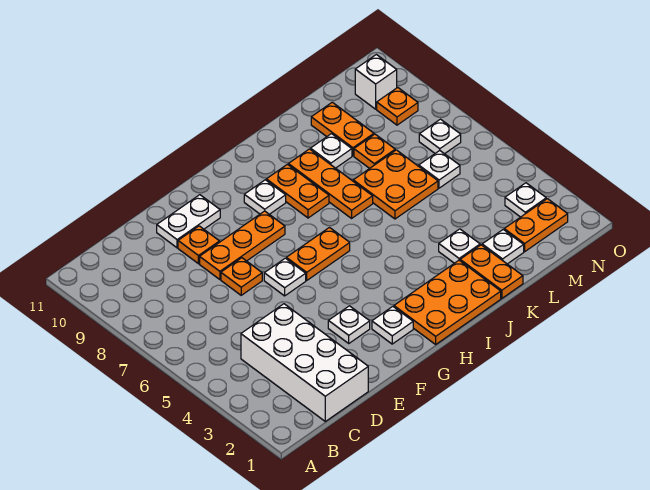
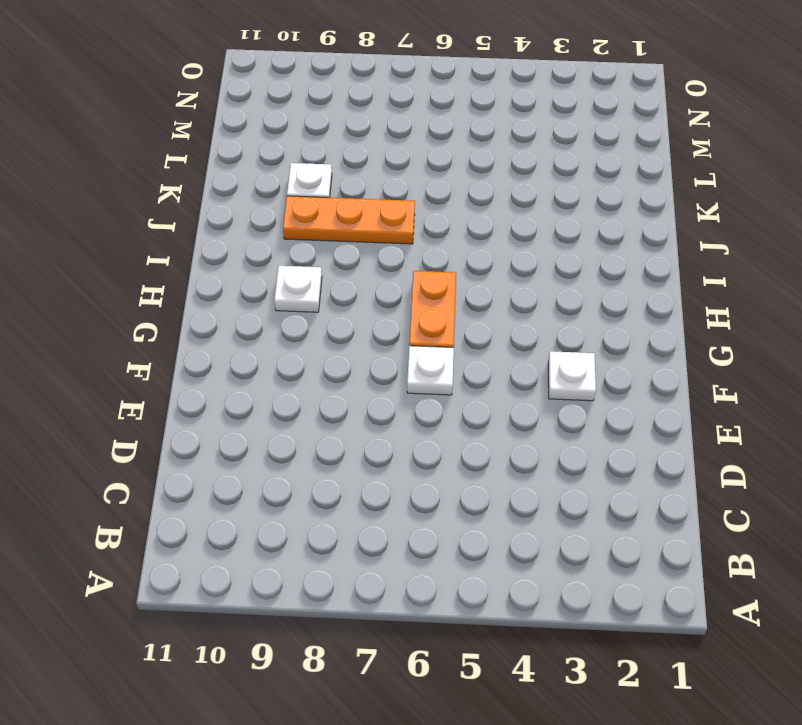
none -> white brick C1:D4 level 1
none -> orange plate E7 level 1
none -> orange plate E8:G8 level 1

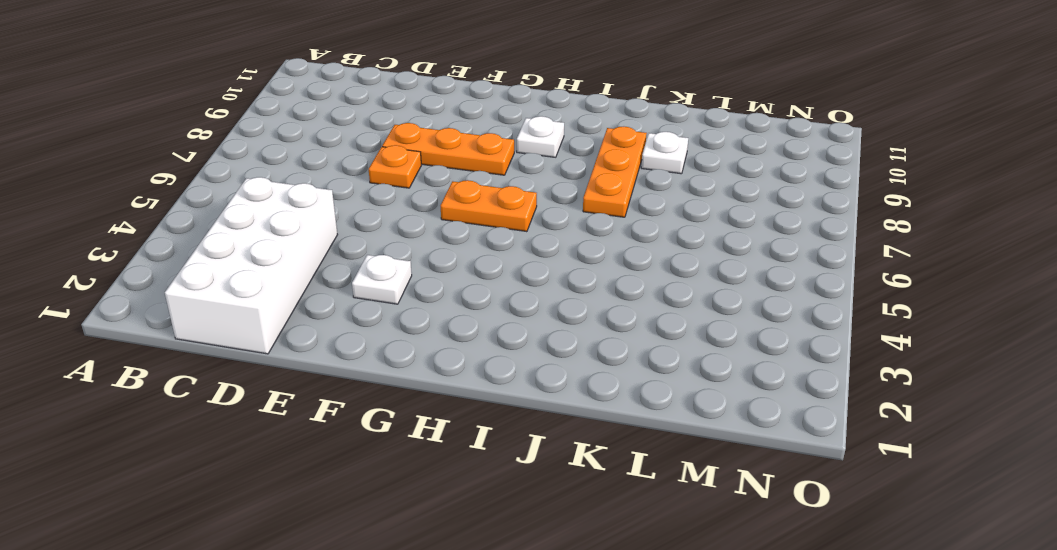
none -> orange plate E9 level 1
none -> white plate E10:F10 level 1
none -> white plate F6 level 1

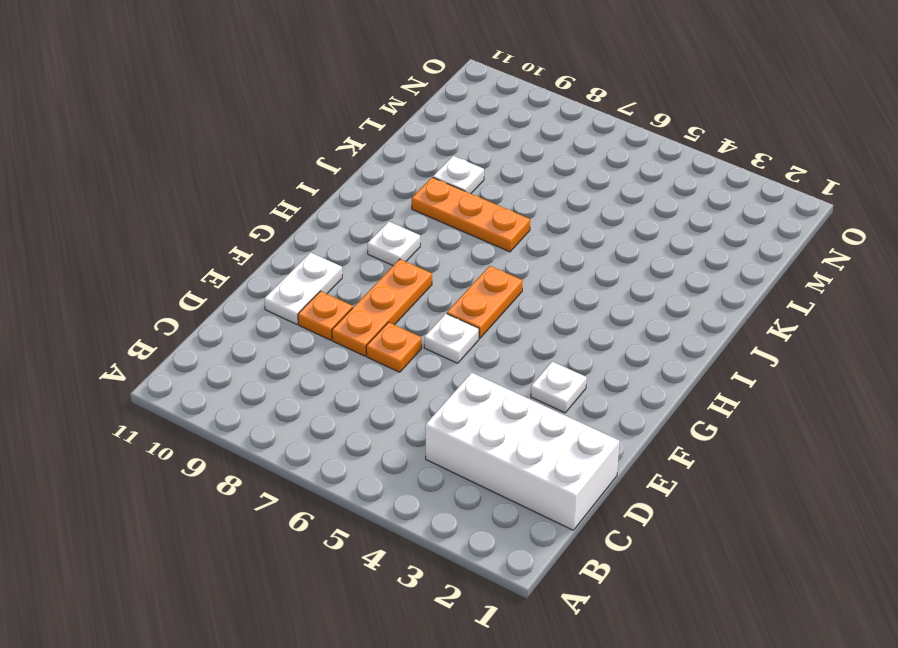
none -> white plate G2 level 1
none -> orange plate H1:J2 level 1
none -> orange plate I8:I9 level 1

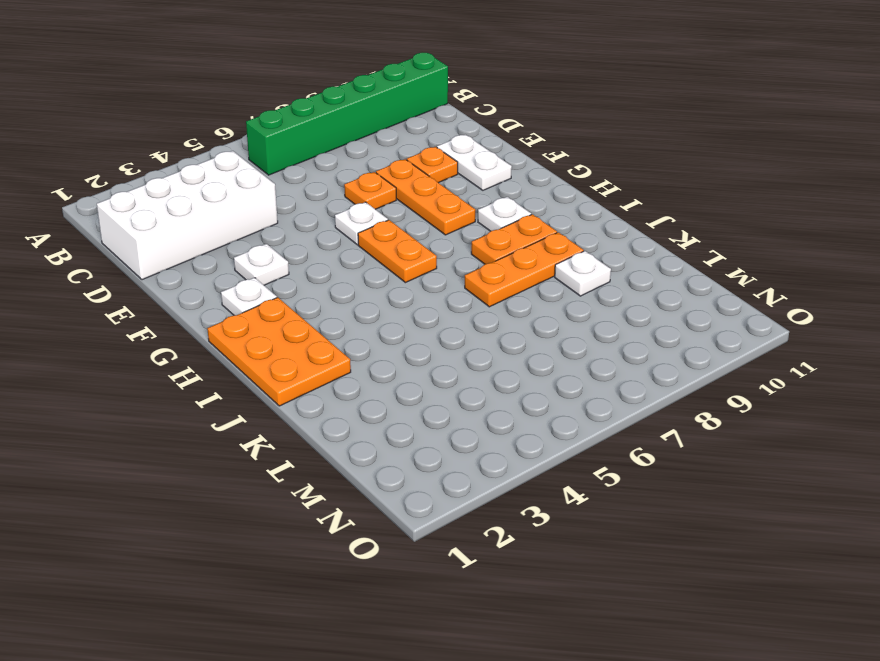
green brick B6:B11 level 1 -> none
none -> orange plate K1:K2 level 1
none -> white plate K3 level 1
none -> orange plate K6:L7 level 1

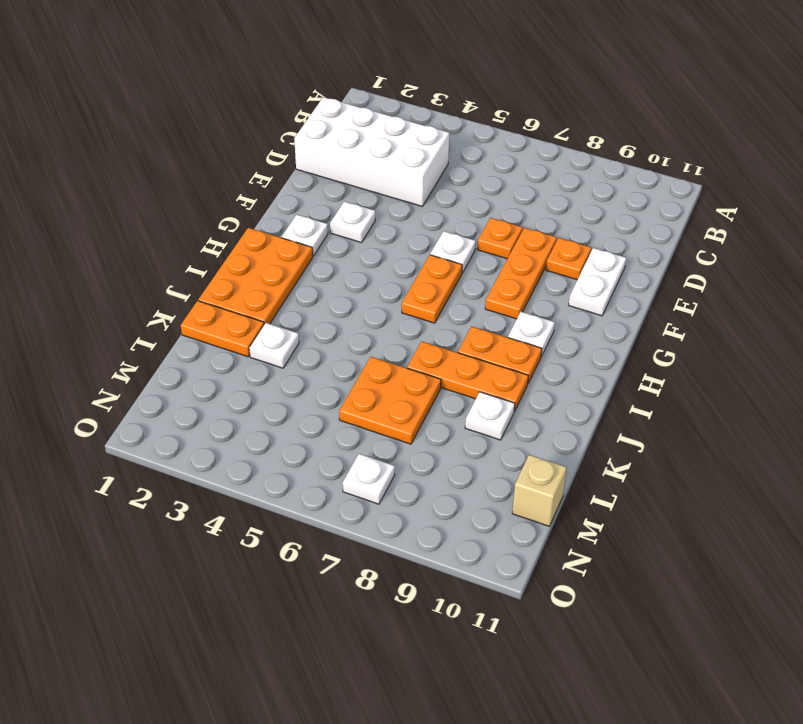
tan brick M11 level 1 -> none
none -> white plate L2 level 1
none -> orange plate L8 level 1
none -> orange plate L9:L10 level 1

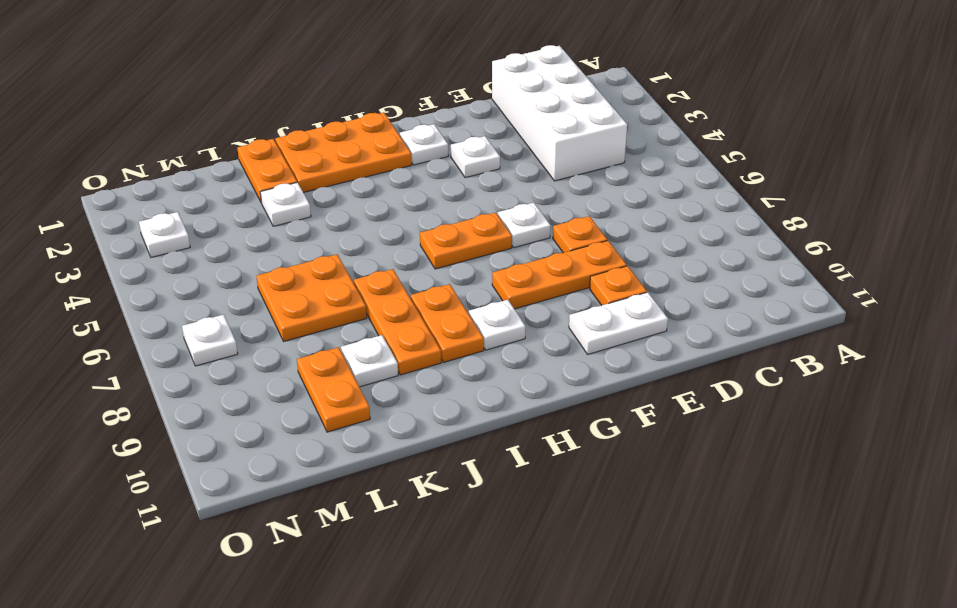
none -> white plate L2 level 1
none -> orange plate L8 level 1
none -> orange plate M2:N2 level 1

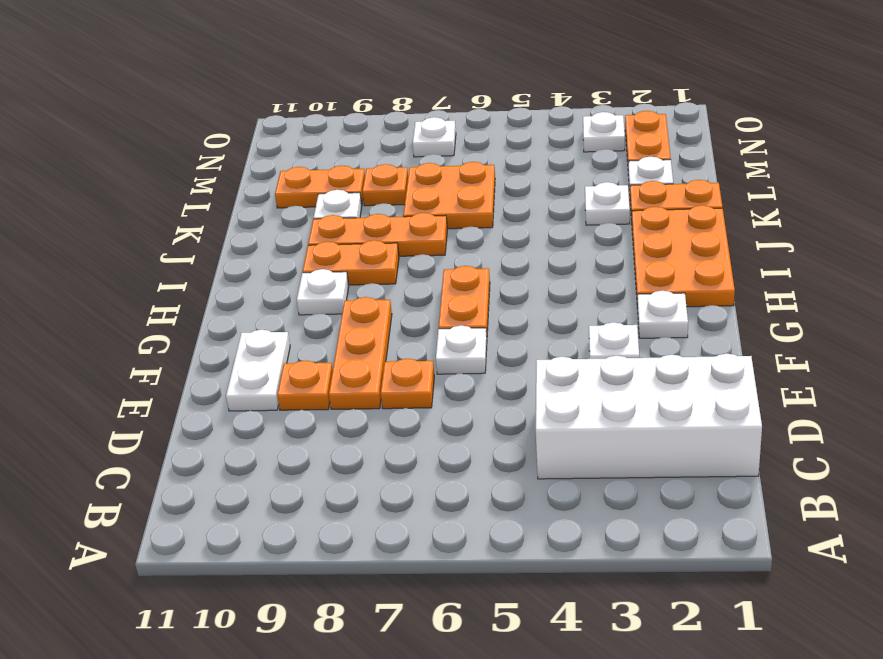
none -> white plate M6 level 1
none -> orange plate N9 level 1
none -> white brick N10 level 1

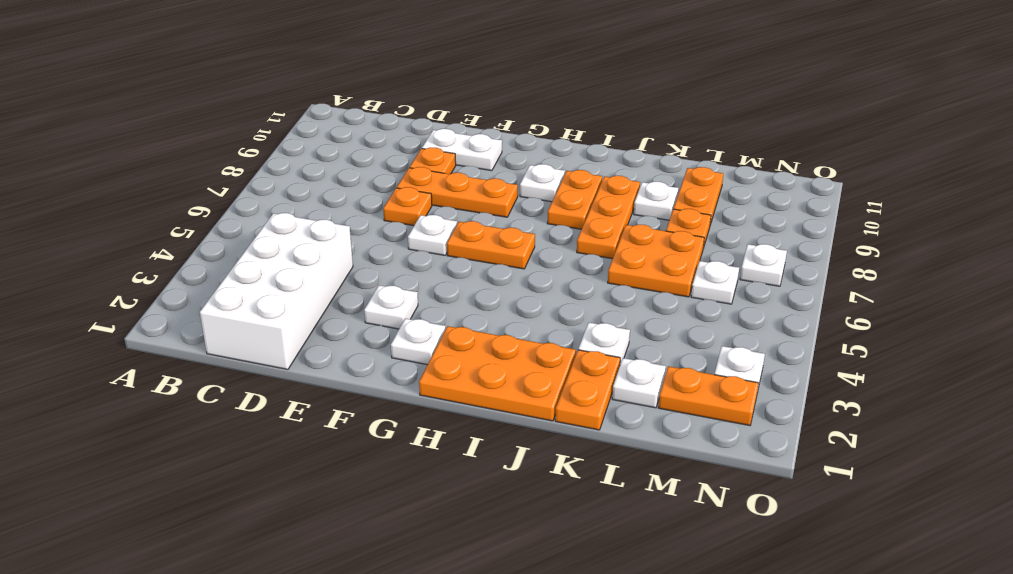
none -> orange plate N9 level 1
none -> white brick N10 level 1

